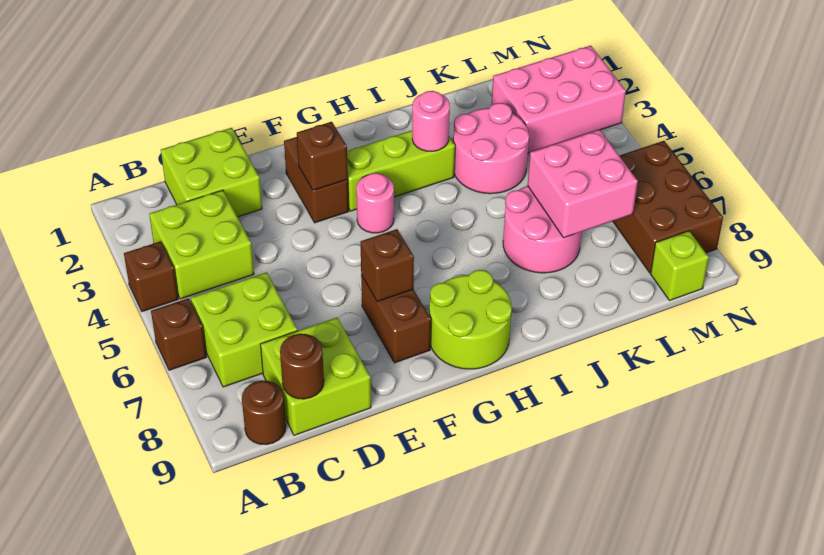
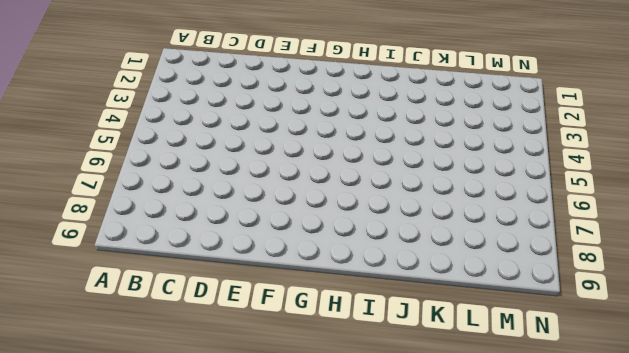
none -> brown brick A4 level 1
none -> brown brick A6 level 1
none -> lime brick B3:C4 level 1

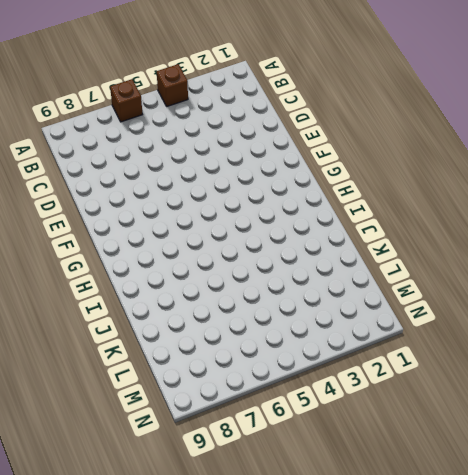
none -> lime brick B3:C4 level 1
none -> lime brick B6:C7 level 1
none -> brown round brick B9 level 1

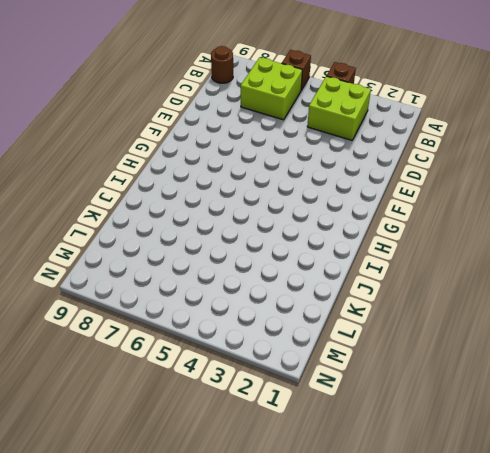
none -> lime brick C1:D2 level 1
none -> lime brick C8:D9 level 1
none -> brown brick F2:F3 level 1

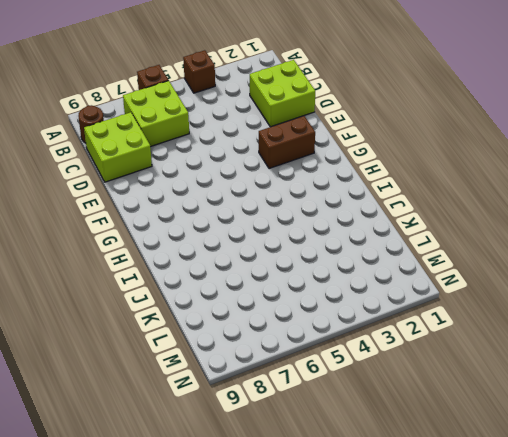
none -> lime brick B3:C4 level 1
none -> brown brick F7:F8 level 1
none -> lime brick G3:I3 level 1

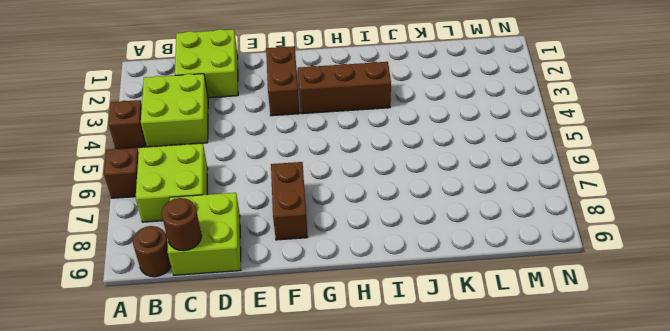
brown brick G3:I3 level 1 -> lime brick G3:I3 level 1
none -> pink round brick G4 level 1
none -> lime round brick G8:H9 level 1
none -> pink round brick J3:K4 level 1

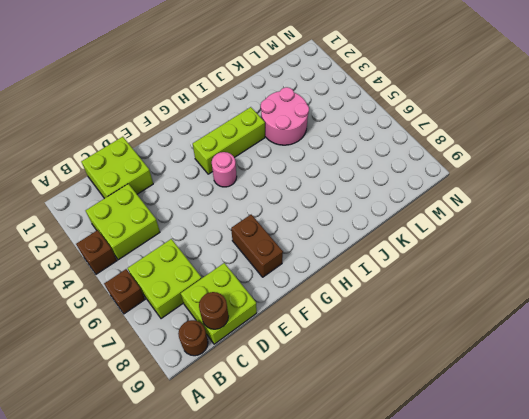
none -> brown brick F2:F3 level 1
none -> lime round brick G8:H9 level 1
none -> pink round brick J6:K7 level 1

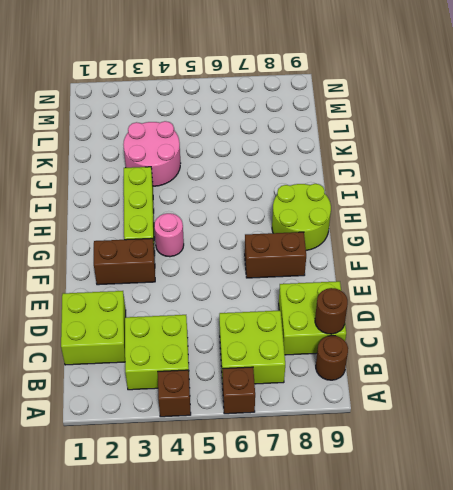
none -> pink round brick J6:K7 level 1
none -> pink brick L2:N3 level 1
none -> brown brick M6:N8 level 1

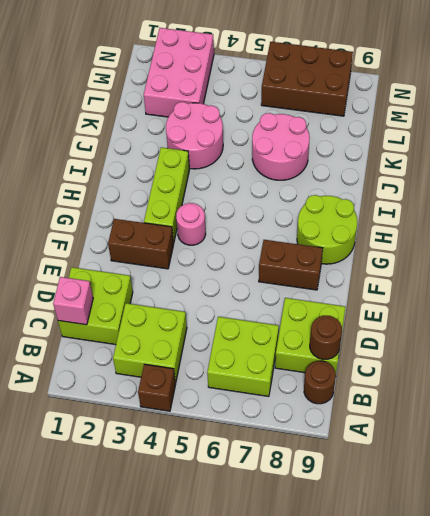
pink brick C1 level 2 -> none
none -> brown brick A6 level 1
none -> lime brick M9 level 1
none -> brown brick F3 level 2

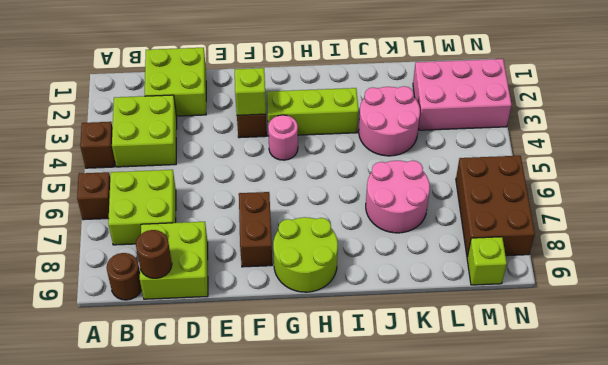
lime brick F3 level 2 -> brown brick F3 level 2
none -> brown brick F7 level 2
none -> pink round brick I3 level 2
none -> pink brick K6:L7 level 2

